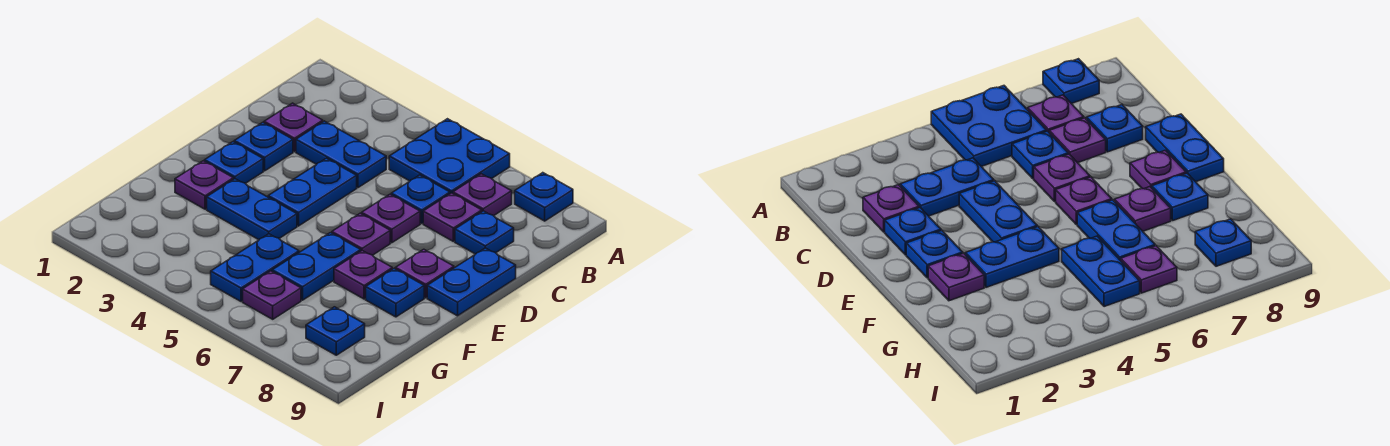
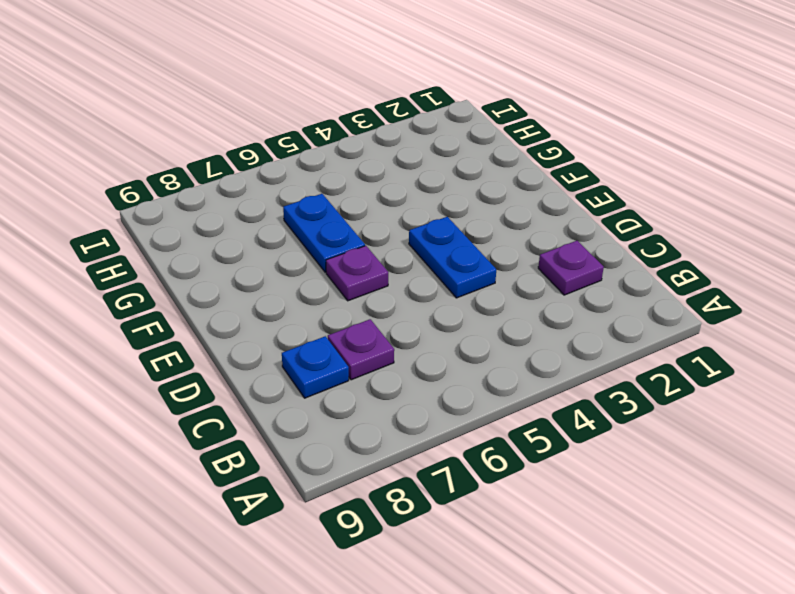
none -> blue plate A5:B6 level 1
none -> blue plate A8 level 1
none -> purple plate B7 level 1

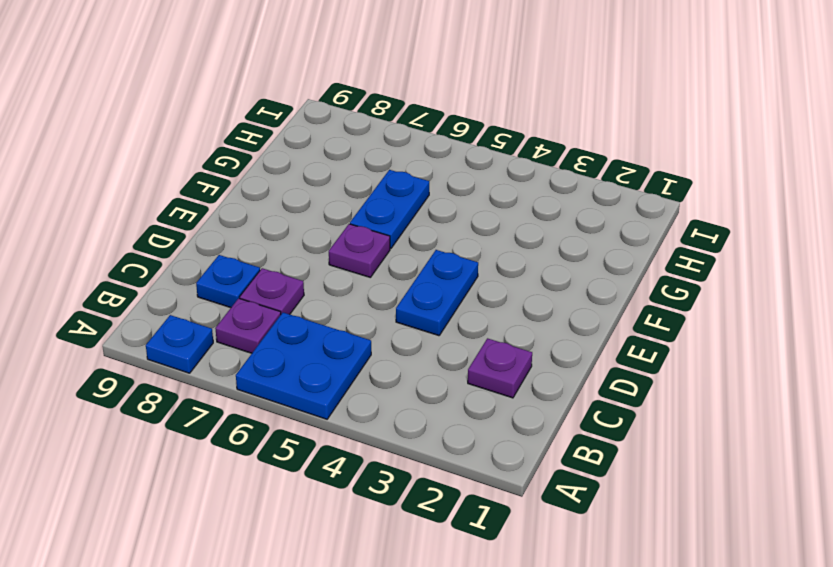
none -> blue plate C3:C4 level 1
none -> blue plate C6 level 1
none -> blue plate D2 level 1

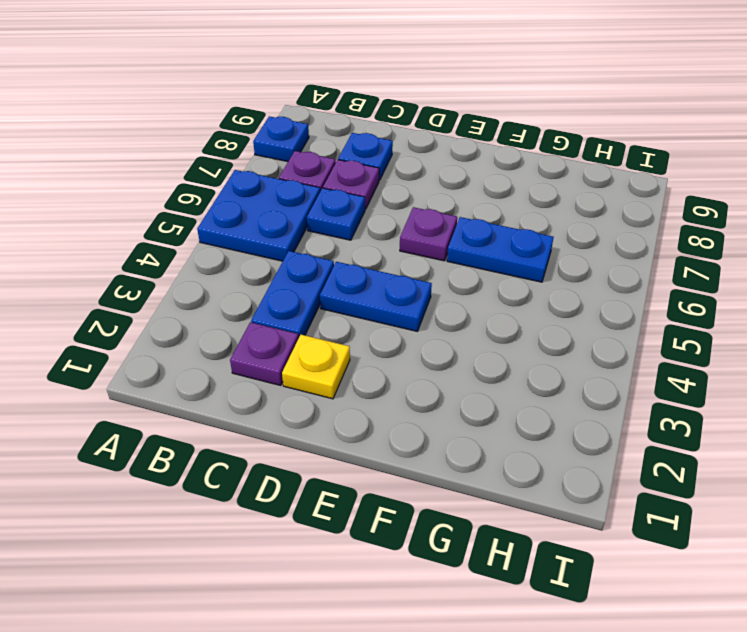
yellow plate D2 level 1 -> blue plate D2 level 1
none -> purple plate D6 level 1
none -> blue plate D9:E9 level 1
none -> blue plate E2 level 1

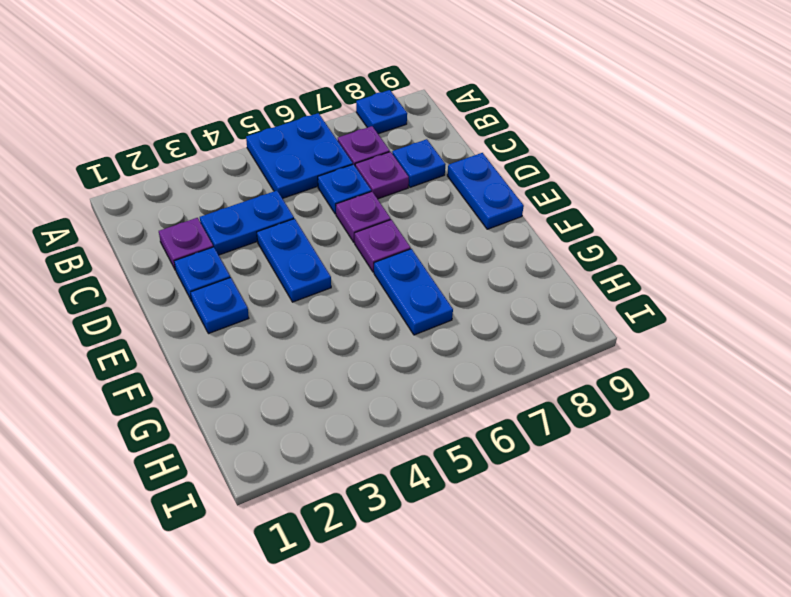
none -> purple plate E8 level 1
none -> purple plate F2 level 1
none -> blue plate F3:F4 level 1

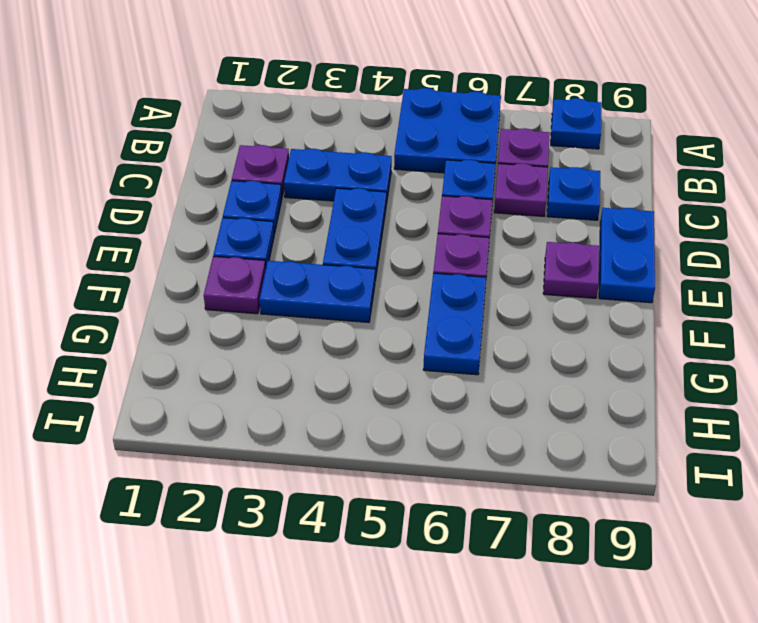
none -> purple plate F7 level 1
none -> blue plate F8 level 1
none -> blue plate G5:H5 level 1

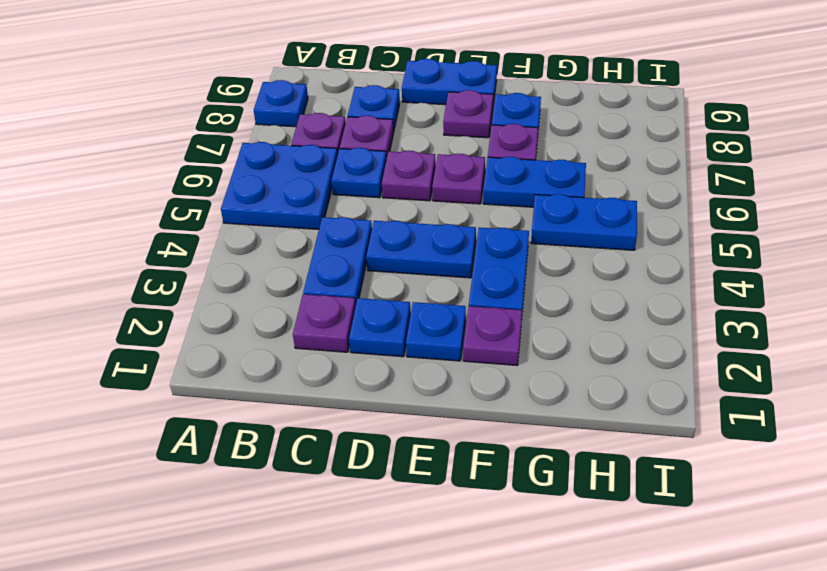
none -> purple plate H6 level 1
none -> blue plate H8 level 1

